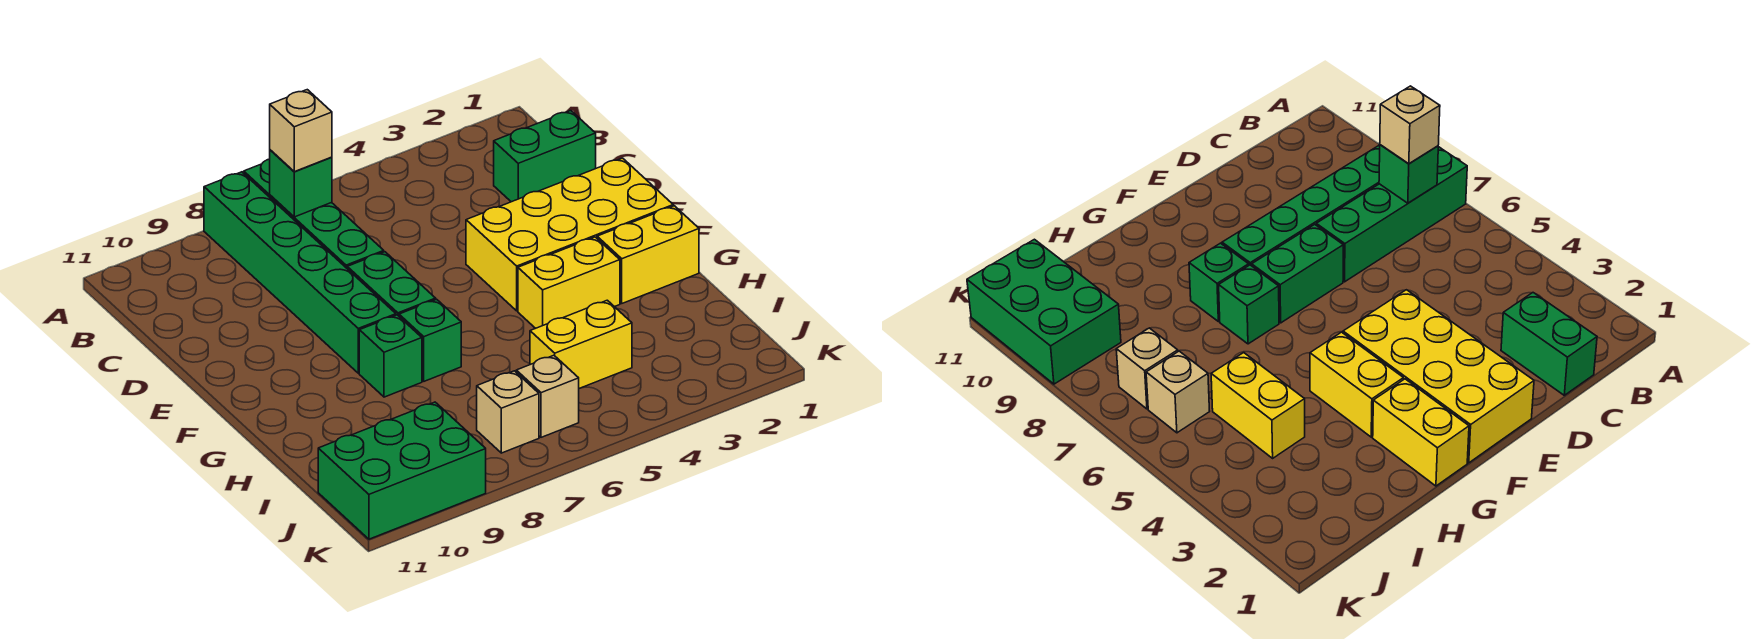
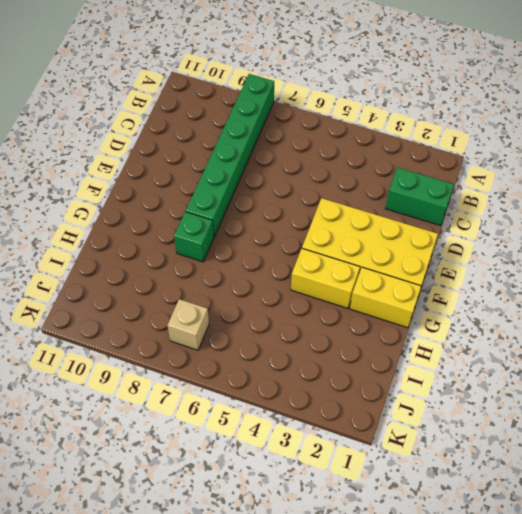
none -> green brick A7:D7 level 1
none -> green brick E7:F7 level 1
none -> green brick G7 level 1

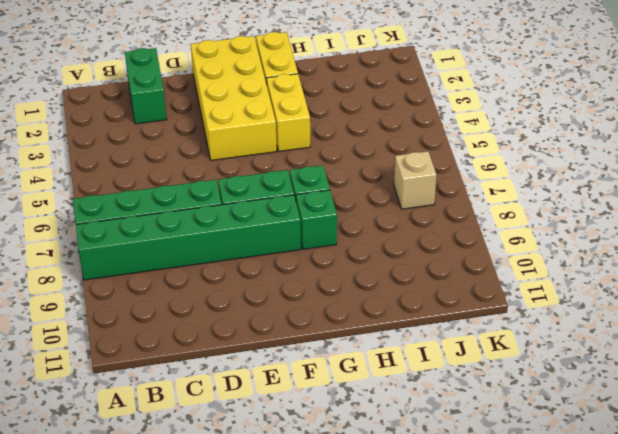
none -> yellow brick I4:I5 level 1
none -> tan brick J6 level 1
none -> green brick J9:K11 level 1

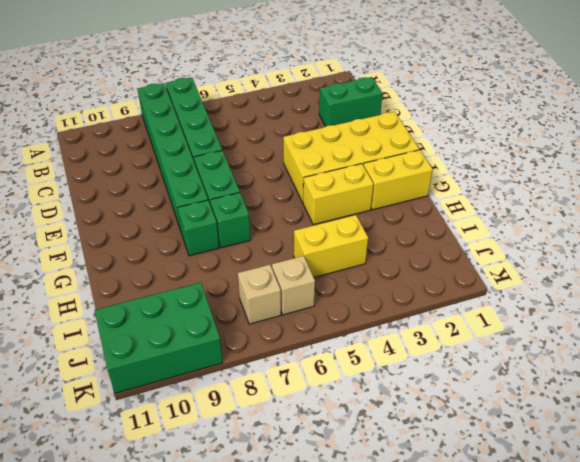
none -> green brick B7 level 2
none -> tan brick B7 level 3

